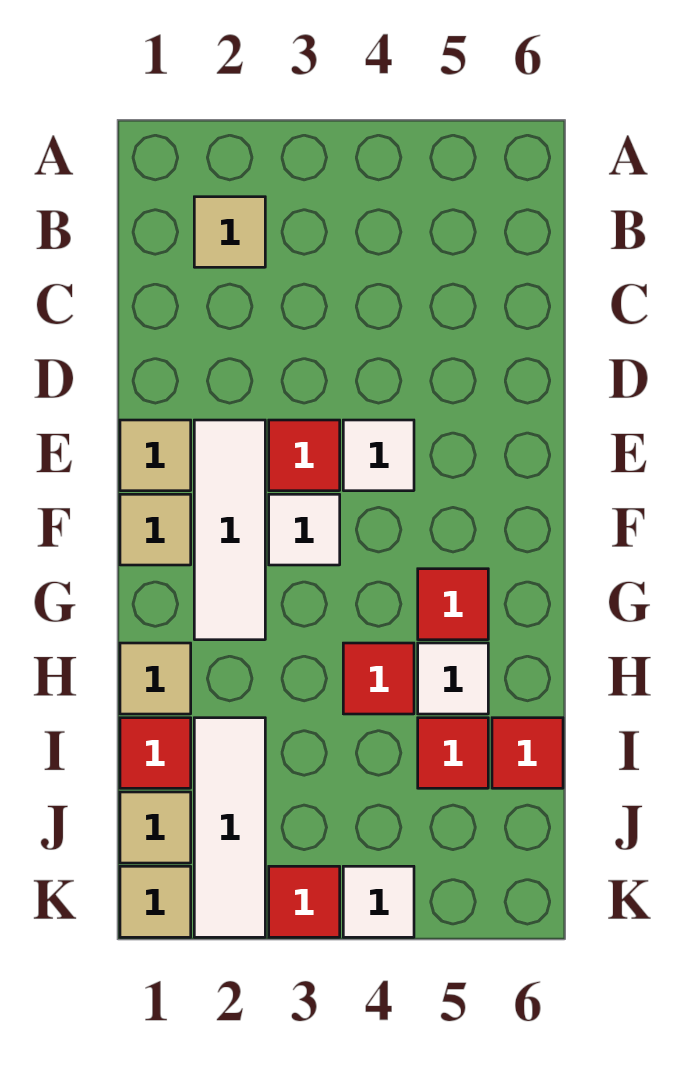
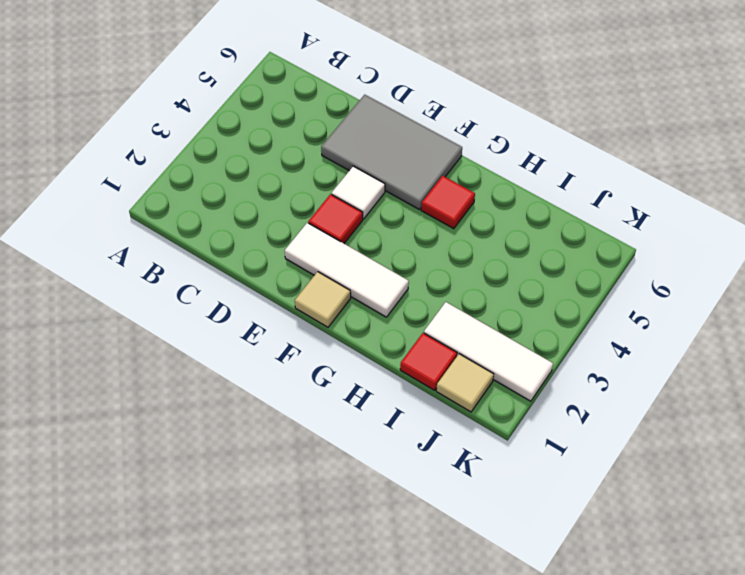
grey tile D5:F6 level 1 -> none
none -> tan tile B2 level 1
none -> tan tile E1 level 1
none -> white tile F3 level 1

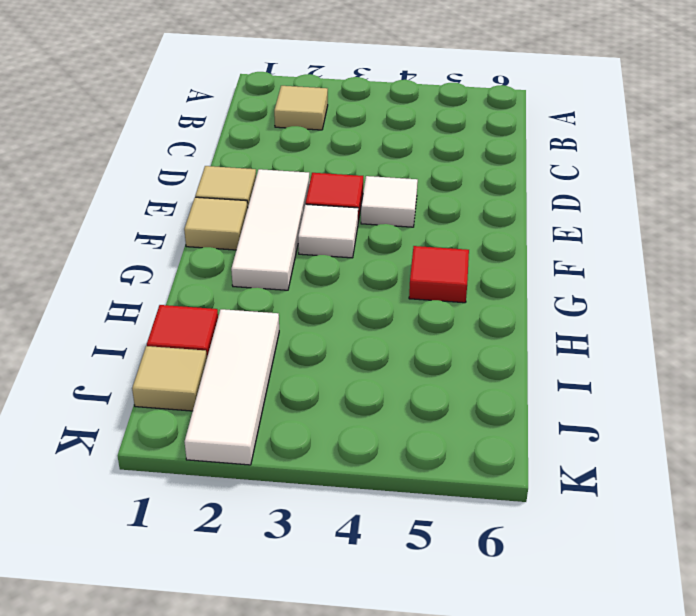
none -> tan tile H1 level 1
none -> red tile H4 level 1
none -> white tile H5 level 1

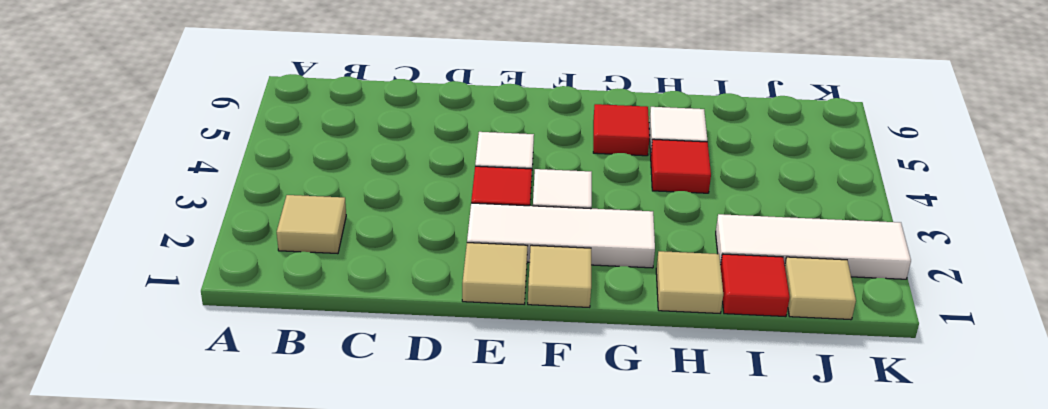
none -> red tile I5 level 1
none -> red tile I6 level 1
none -> tan tile K1 level 1

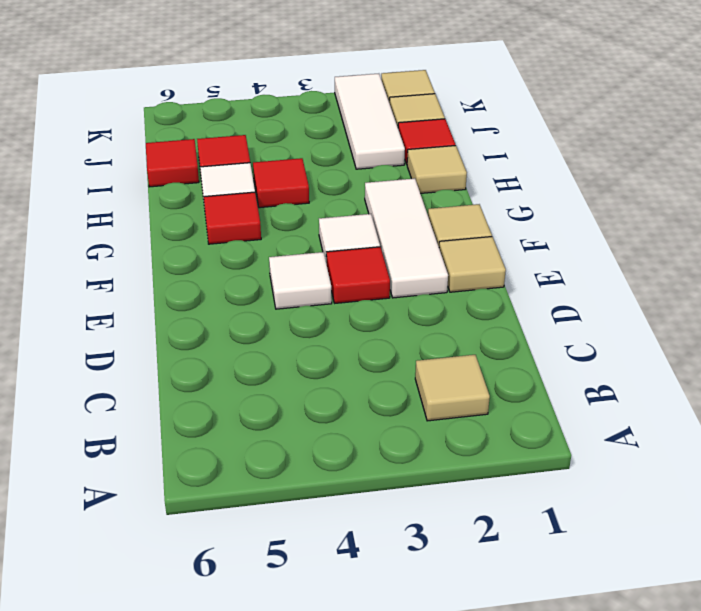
none -> red tile K3 level 1
none -> white tile K4 level 1

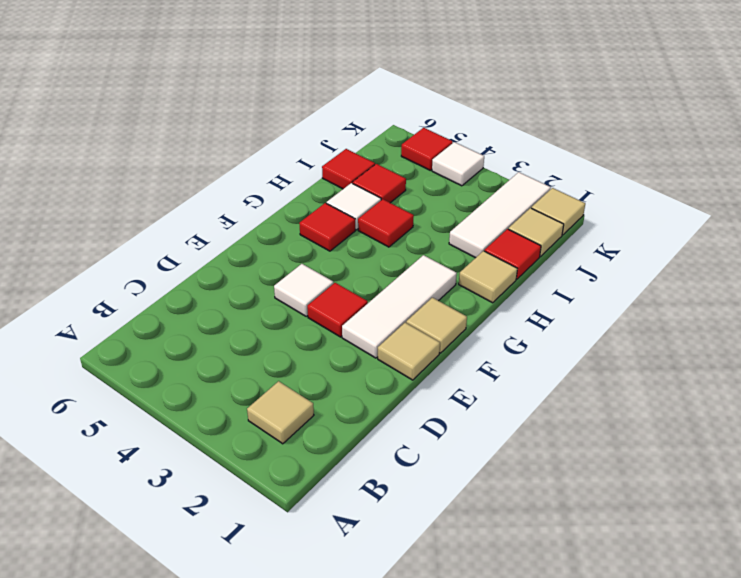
red tile K5 level 1 -> red tile K3 level 1
none -> white tile F3 level 1

